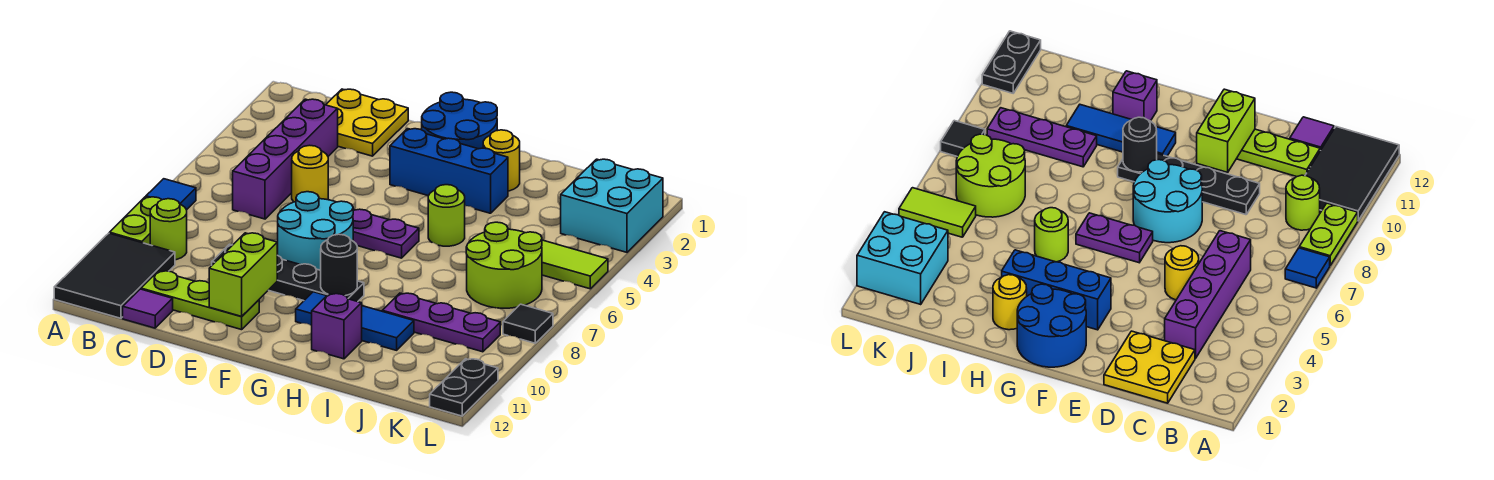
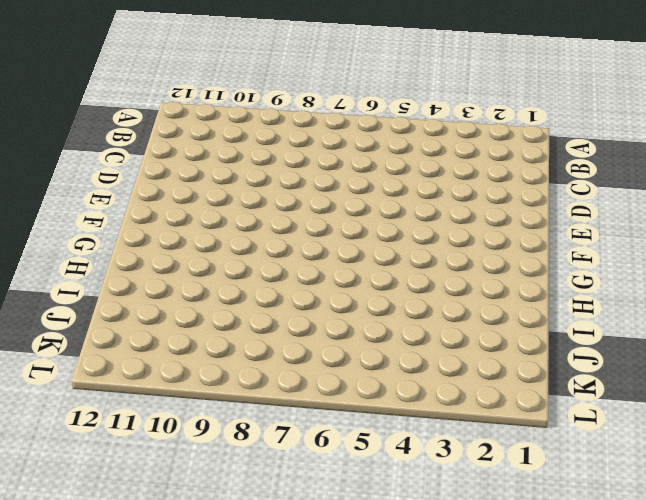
none -> blue tile A7 level 1
none -> lime plate A8:A9 level 1
none -> black tile A10:B12 level 1

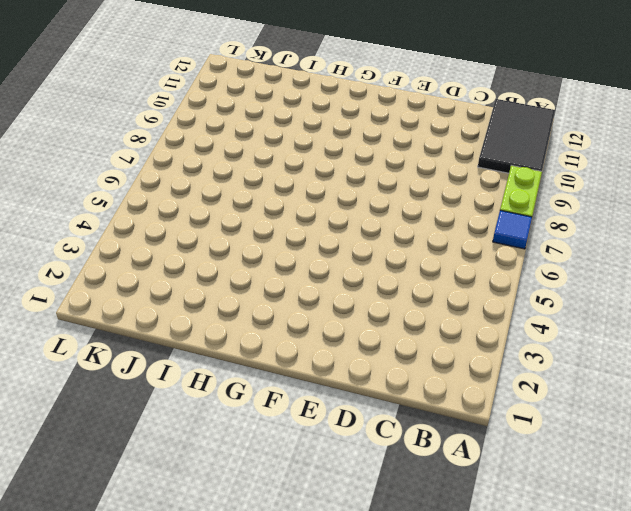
none -> lime round brick B9 level 1
none -> yellow plate C1:D2 level 1
none -> purple brick C3:C6 level 1

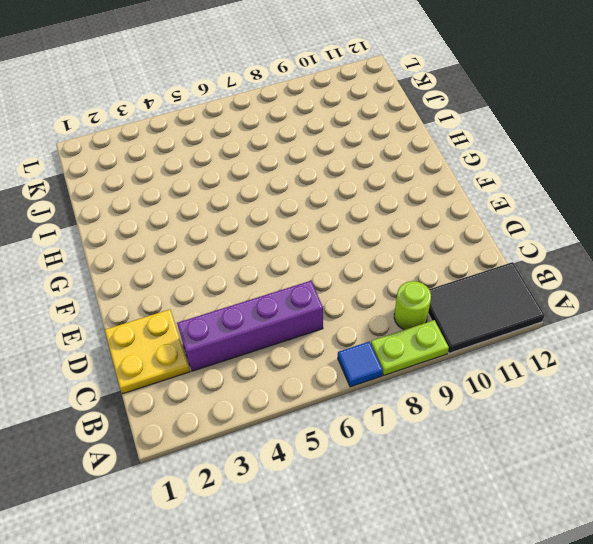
none -> lime plate C11:E11 level 1
none -> purple tile C12 level 1
none -> yellow round brick D5 level 1

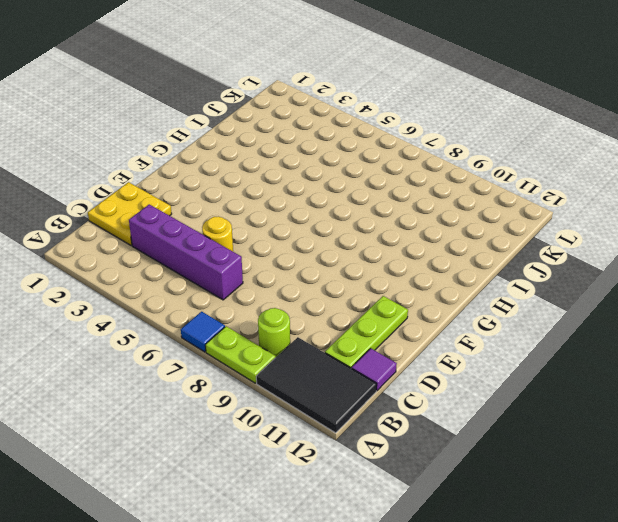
none -> black plate D9:G9 level 1
none -> cyan round brick E7:F8 level 1
none -> blue round brick F1:G2 level 1

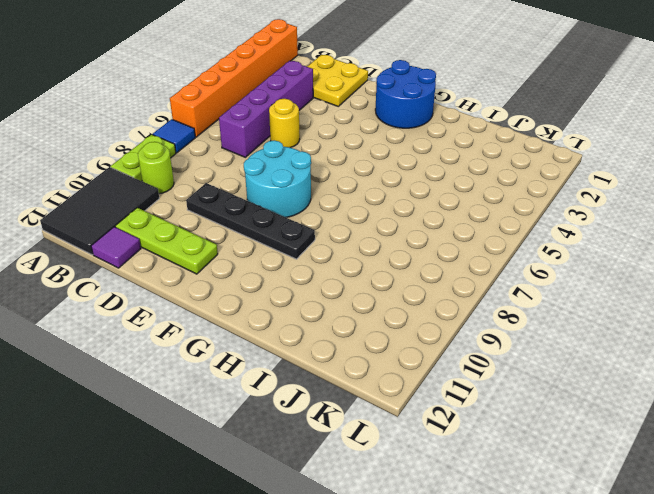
orange brick A1:A6 level 1 -> none
none -> blue brick F3:H3 level 1
none -> purple plate F6:G6 level 1
none -> blue tile G10:I10 level 1

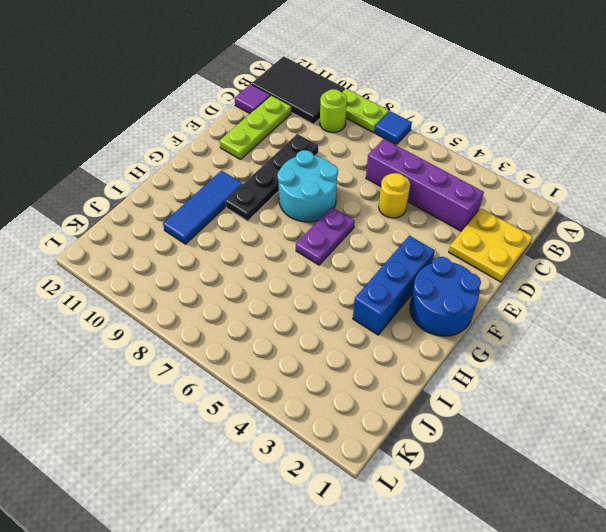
none -> yellow round brick H2 level 1
none -> lime round brick H5 level 1
none -> purple brick H11 level 1

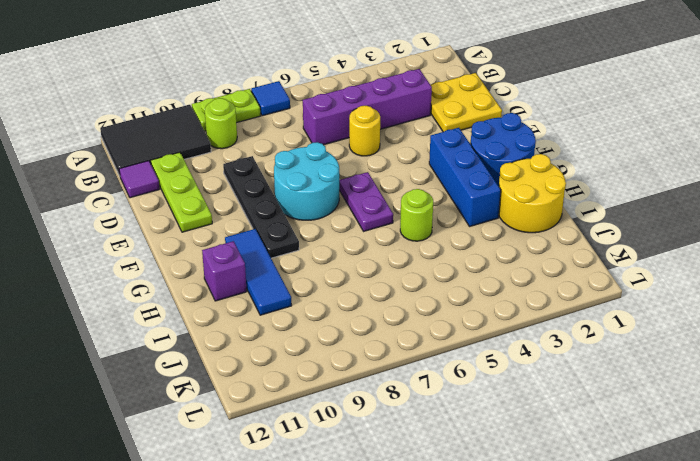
yellow round brick H1:I2 level 1 -> yellow round brick H2 level 1
none -> purple plate I9:K9 level 1
none -> lime round brick J6:K7 level 1
none -> cyan brick K2:L3 level 1

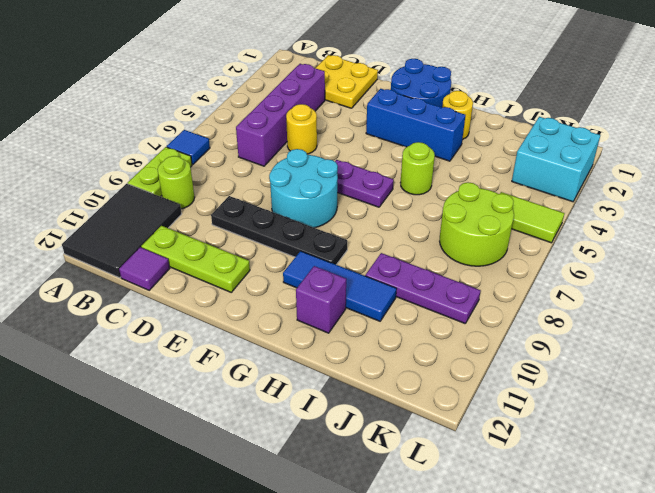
none -> black tile L8 level 1
none -> black plate L11:L12 level 1
none -> lime brick E10:E11 level 2

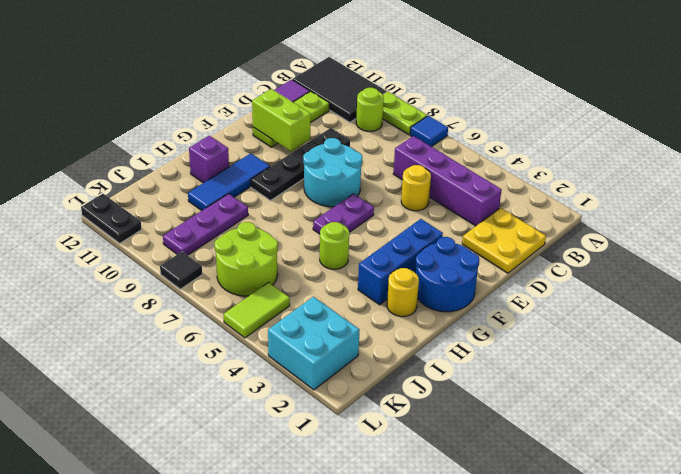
none -> black round brick G9 level 2

